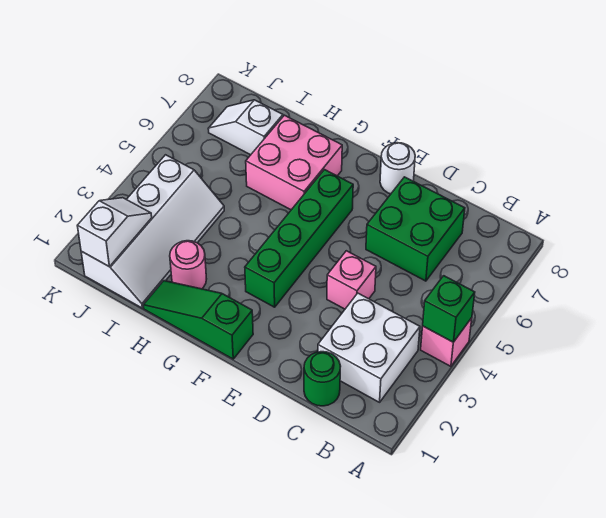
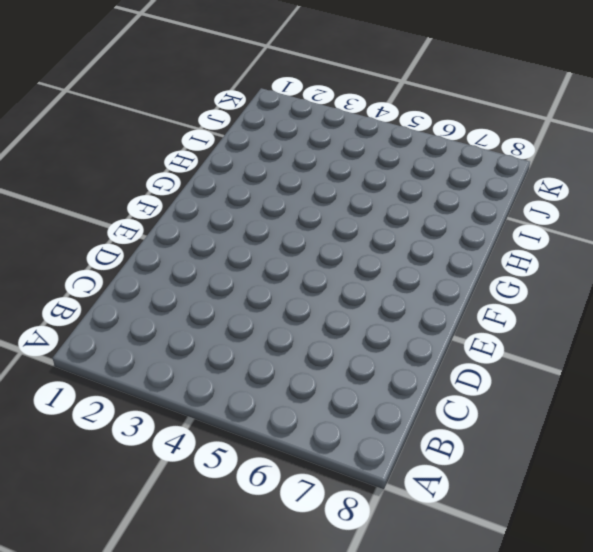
none -> pink brick A4 level 1
none -> white brick B2:C3 level 1
none -> green round brick C1 level 1

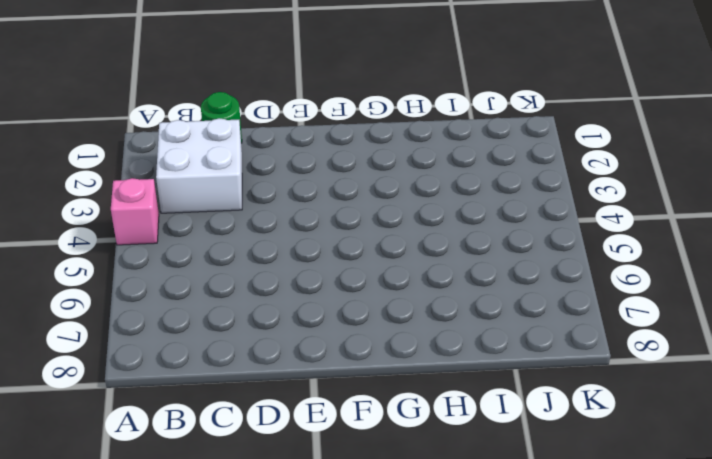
none -> green brick C6:D7 level 1
none -> pink brick D4 level 1
none -> white round brick E8 level 1

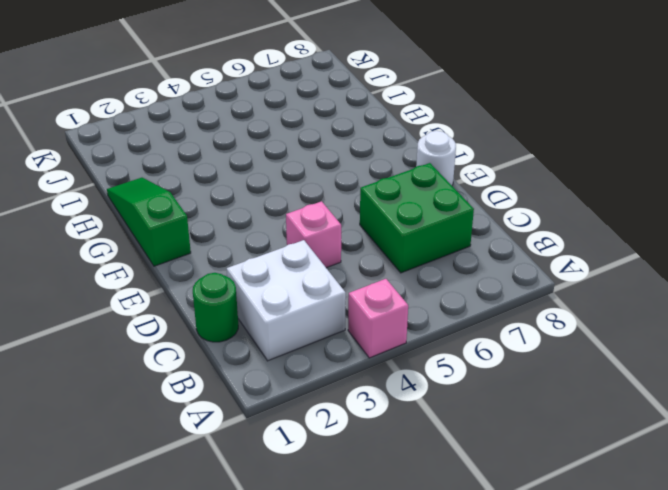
none -> green brick F3:F6 level 1
none -> pink brick G6:H7 level 1
none -> pink round brick H2 level 1

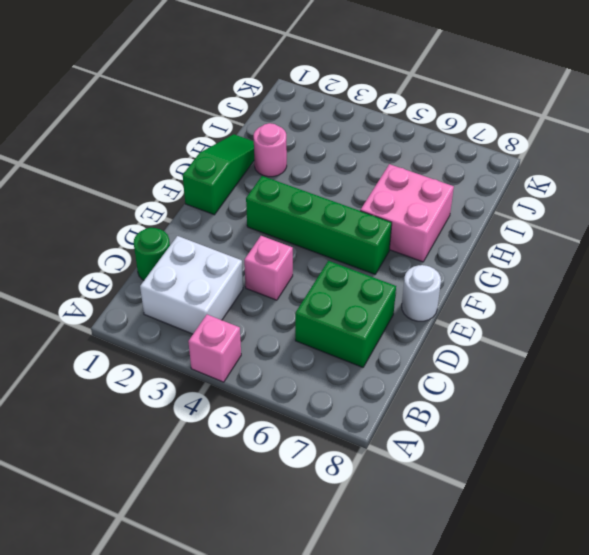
none -> white slope I1:J4 level 1 top J
none -> white slope I7:J7 level 1 top I
none -> green brick A4 level 2

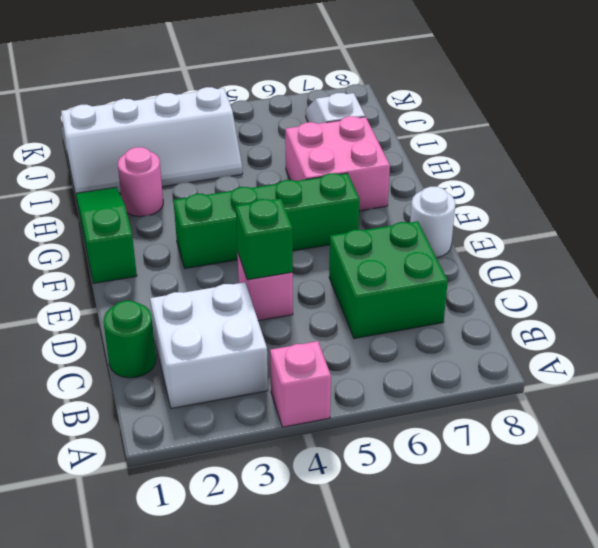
green brick D4 level 2 -> green brick A4 level 2
none -> white slope J1:J2 level 2 top 1

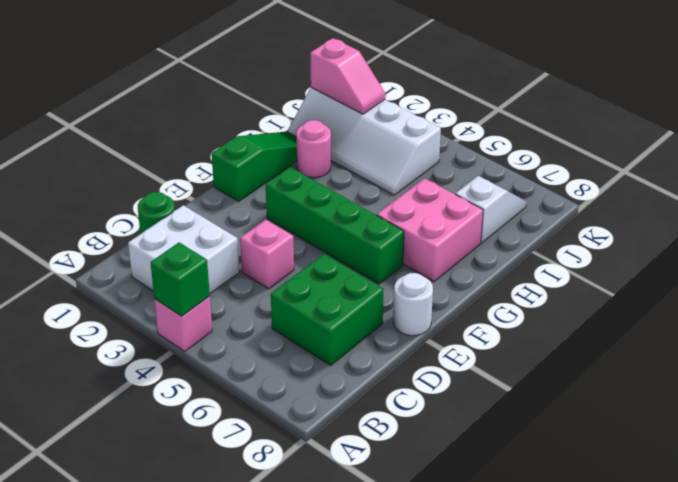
pink slope J1:J2 level 2 top 1 -> white slope J1:J2 level 2 top 1

